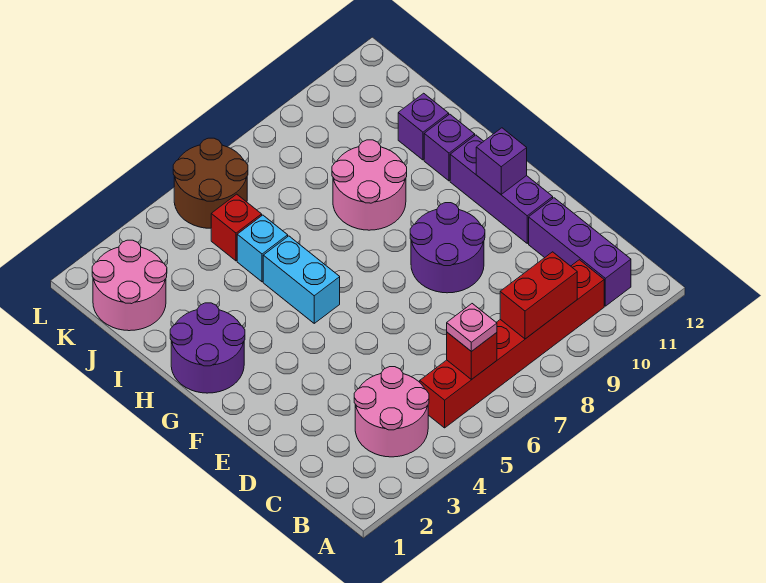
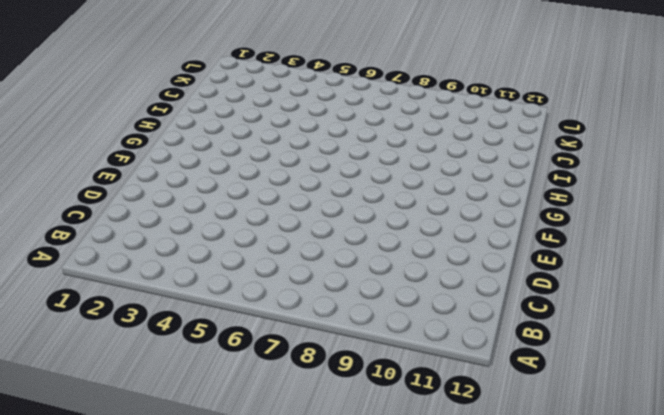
none -> pink round brick B3:C4 level 1
none -> red brick B5:B10 level 1
none -> purple brick B11:D11 level 1

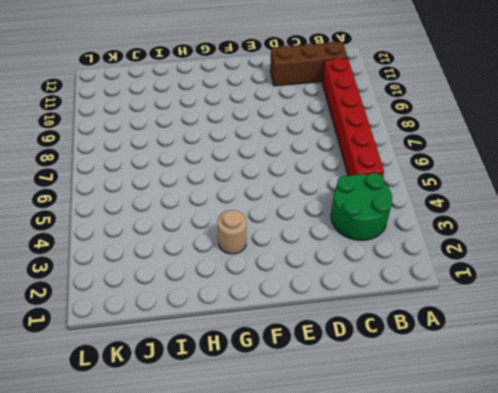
green round brick B3:C4 level 1 -> pink round brick B3:C4 level 1
brown brick B11:D11 level 1 -> purple brick B11:D11 level 1
tan round brick G3 level 1 -> none
none -> purple round brick E8:F9 level 1
none -> purple brick E11:G11 level 1
none -> purple round brick G1:H2 level 1

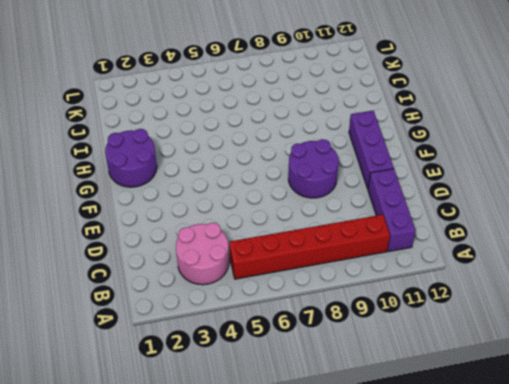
none -> cyan brick G5:H5 level 1
none -> pink round brick H8:I9 level 1
none -> purple brick H11 level 1

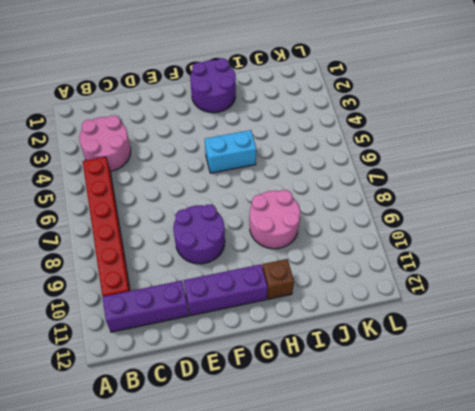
brown brick H11 level 1 -> purple brick H11 level 1
none -> cyan brick I5 level 1
none -> purple brick I11 level 1
none -> pink round brick J1:K2 level 1

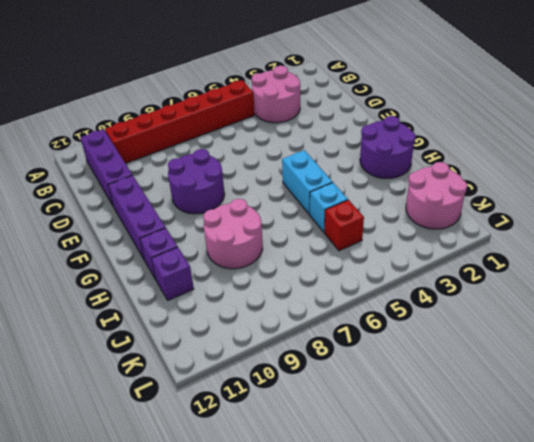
none -> brown round brick K5:L6 level 1
none -> red brick B6 level 2
none -> red brick B8:B9 level 2

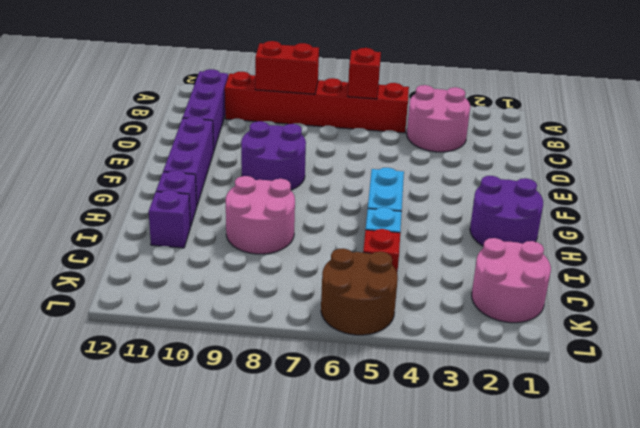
none -> purple brick F11 level 2
none -> pink plate B6 level 3

